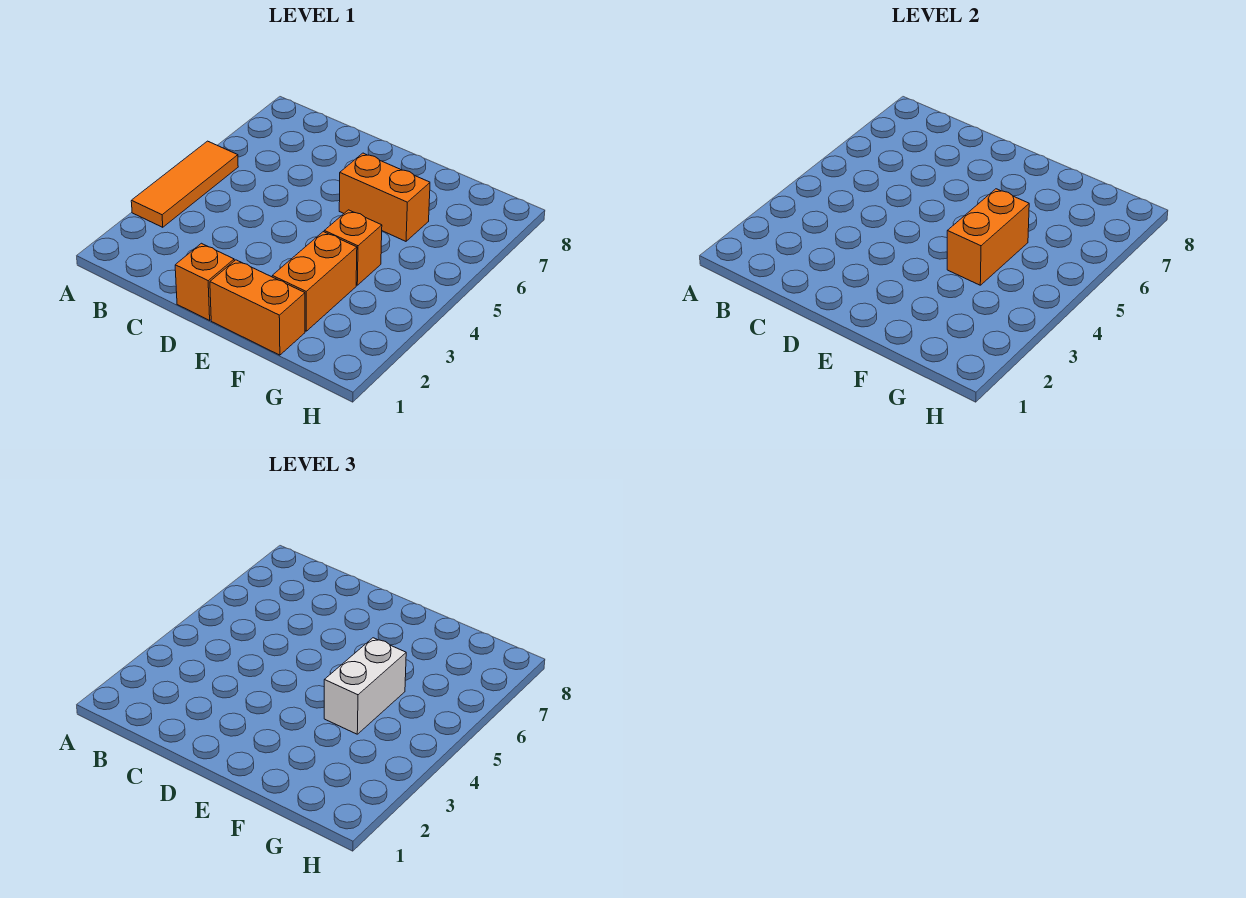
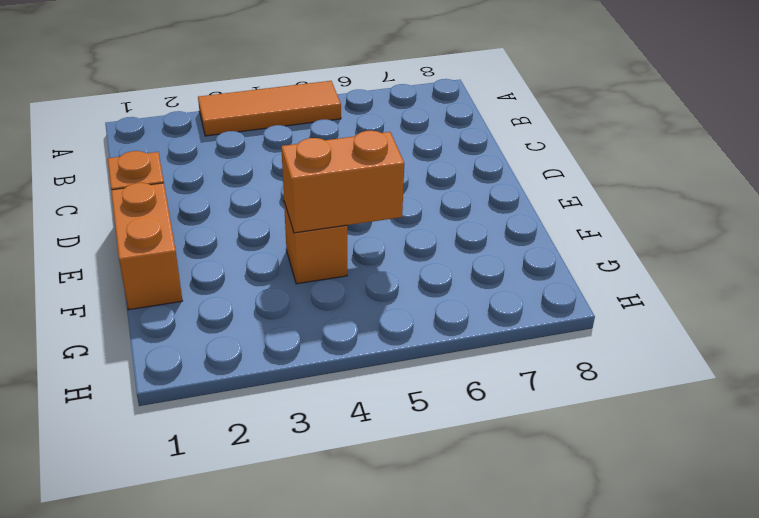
none -> orange brick E6:F6 level 1
none -> orange brick F2:F3 level 1

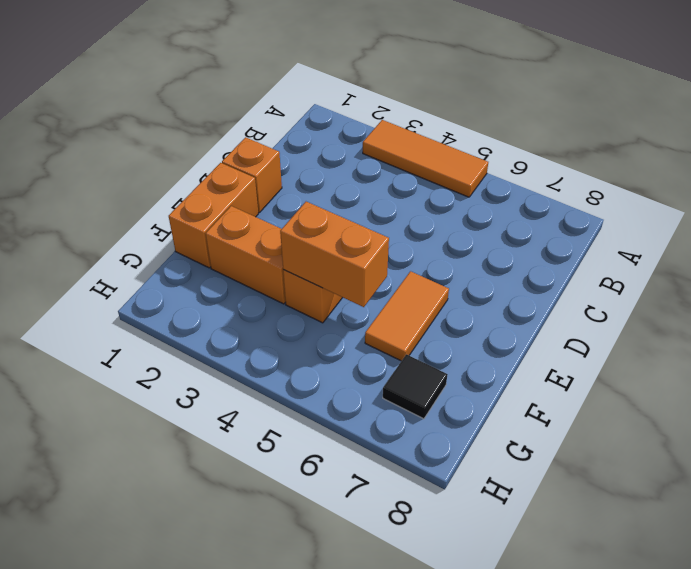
orange tile E6:F6 level 1 -> orange brick E6:F6 level 1
black tile G7 level 1 -> none
none -> white brick F4:F5 level 3

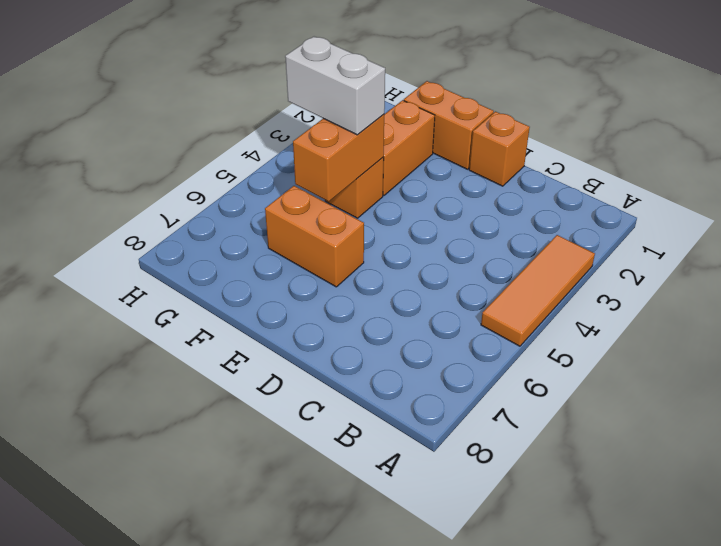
white brick F4:G4 level 3 -> white brick F4:F5 level 3

